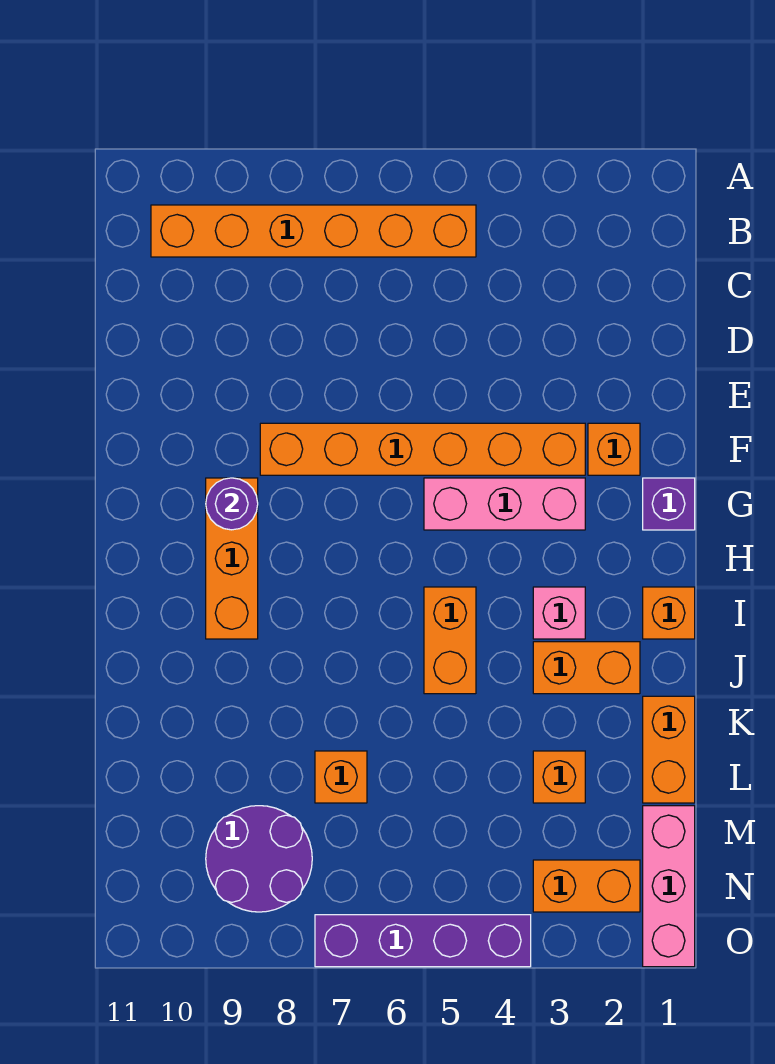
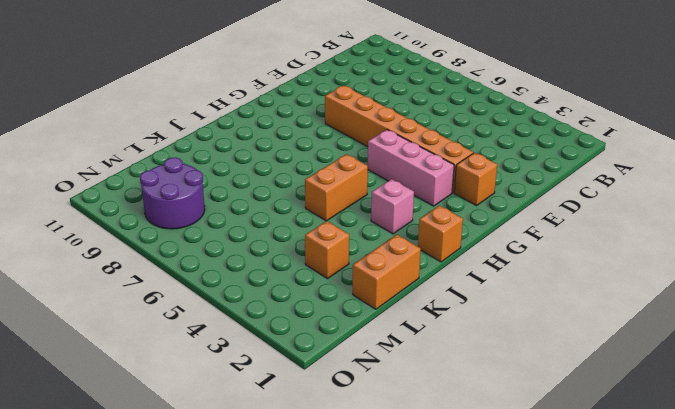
none -> orange brick B5:B10 level 1
none -> purple brick G1 level 1
none -> orange brick G9:I9 level 1

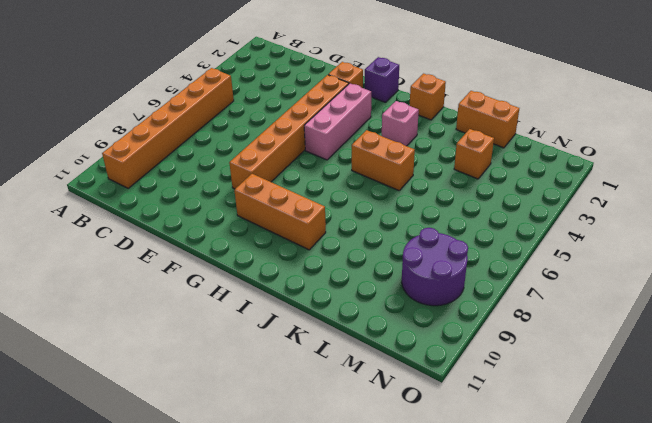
none -> orange brick J2:J3 level 1
none -> orange brick L7 level 1
none -> pink brick M1:O1 level 1

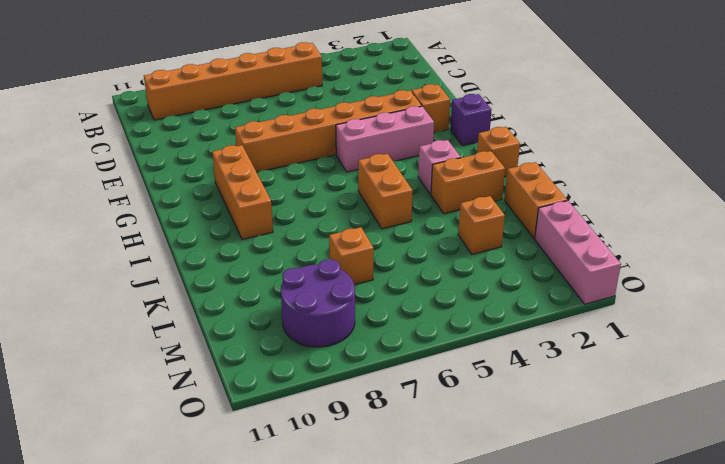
none -> orange brick N2:N3 level 1
none -> purple brick O4:O7 level 1
none -> purple round brick G9 level 2

